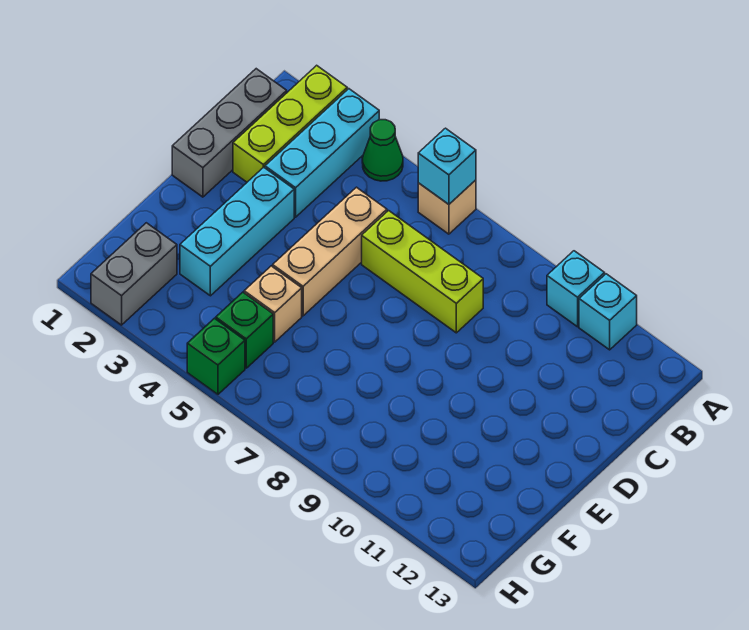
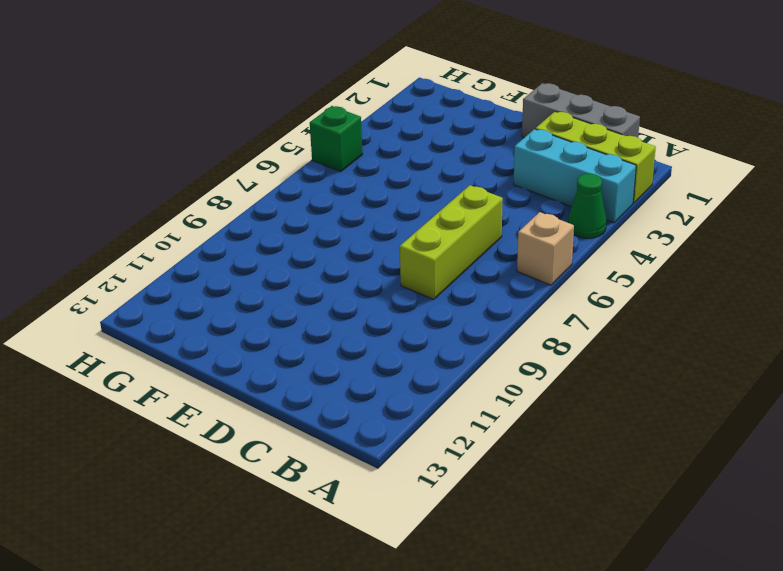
none -> cyan brick A10 level 1
none -> cyan brick A11 level 1
none -> tan brick C5:E5 level 1

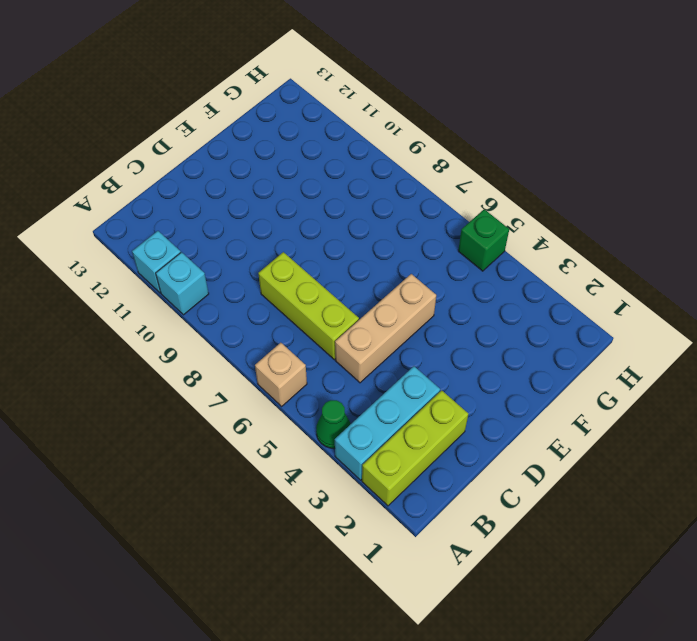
none -> grey brick B1:D1 level 1
none -> cyan brick D3:F3 level 1
none -> tan brick F5 level 1

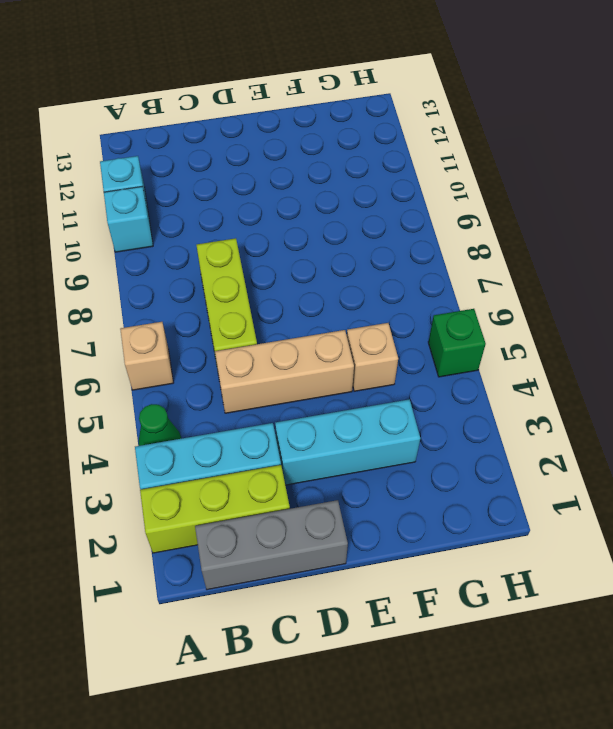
none -> grey brick G2:H2 level 1
none -> green brick G5 level 1
none -> cyan brick A6 level 2

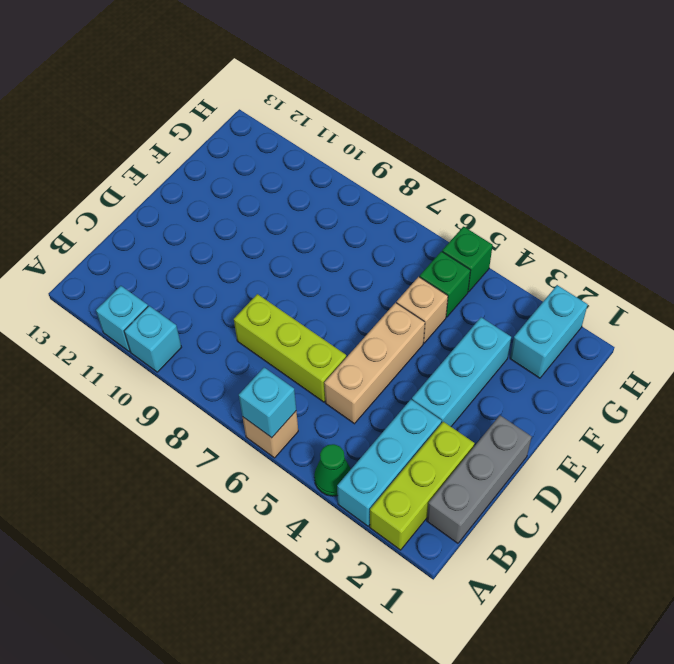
cyan brick G2:H2 level 1 -> grey brick G2:H2 level 1

